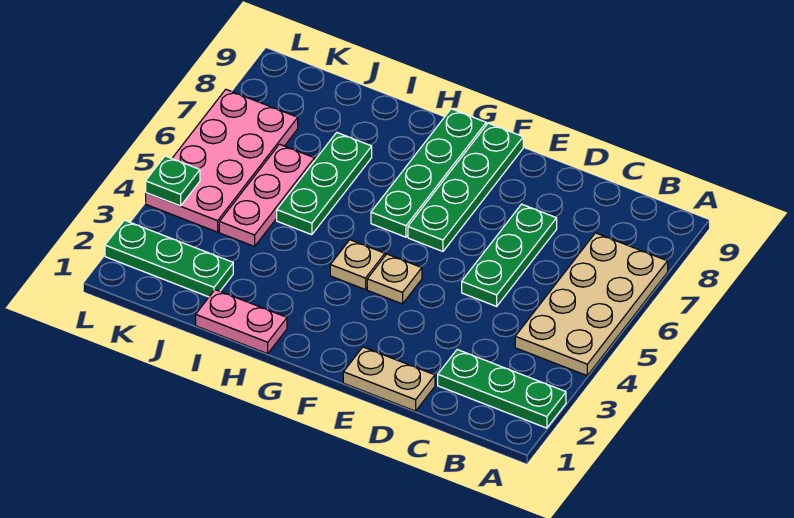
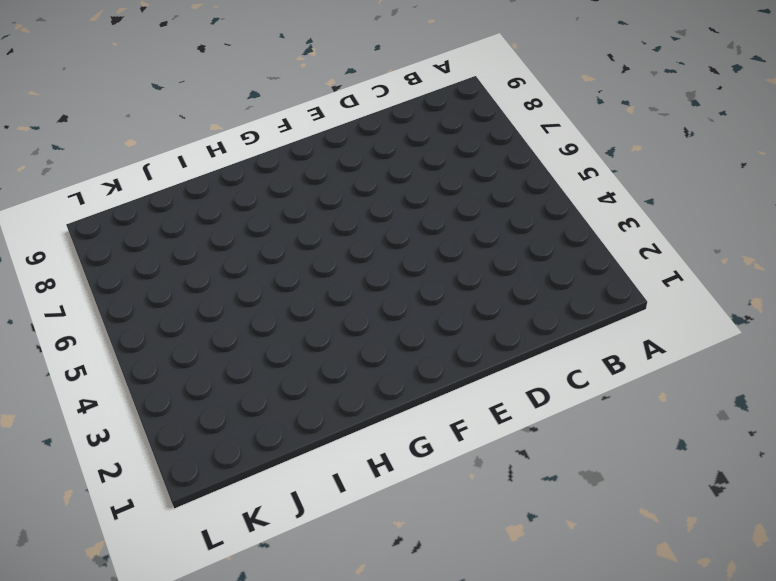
none -> green plate A2:C2 level 1
none -> tan plate A4:B7 level 1
none -> tan plate D1:E1 level 1

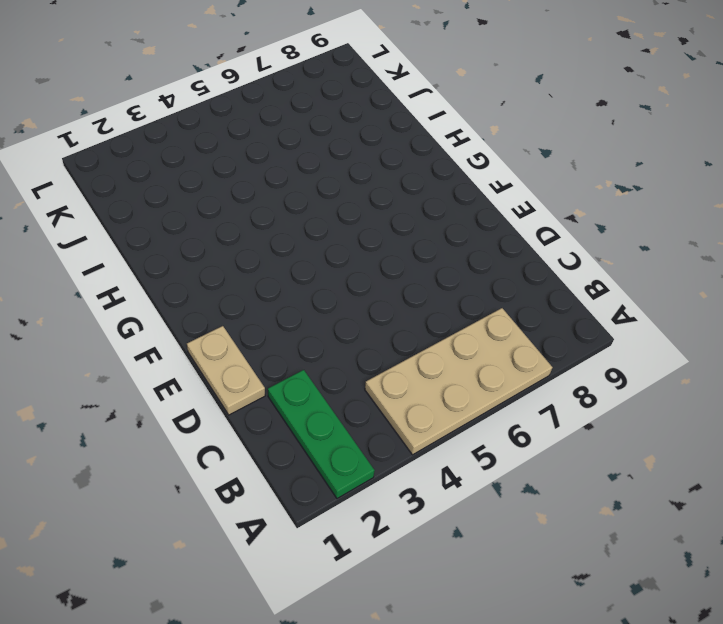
none -> green plate D5:D7 level 1
none -> tan plate F4 level 1
none -> green plate F6:F9 level 1

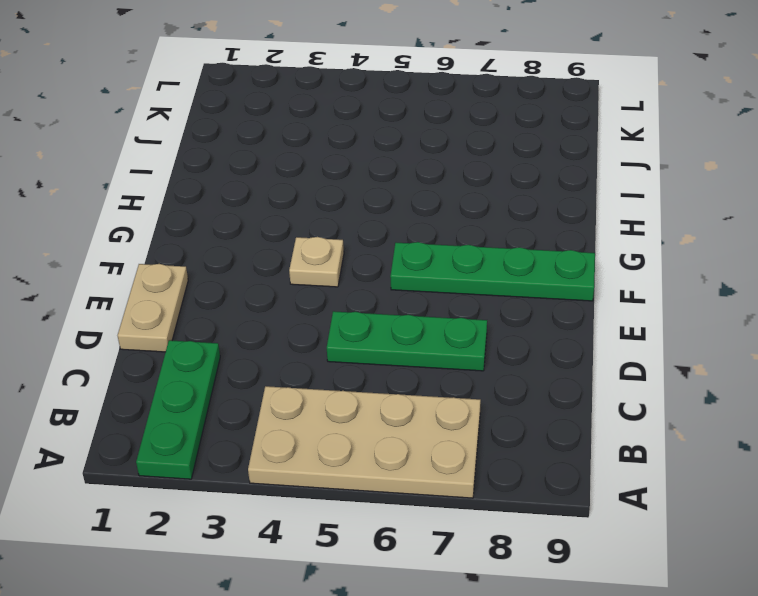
none -> tan plate G4 level 1
none -> green plate G6:G9 level 1
none -> pink plate H1:I1 level 1

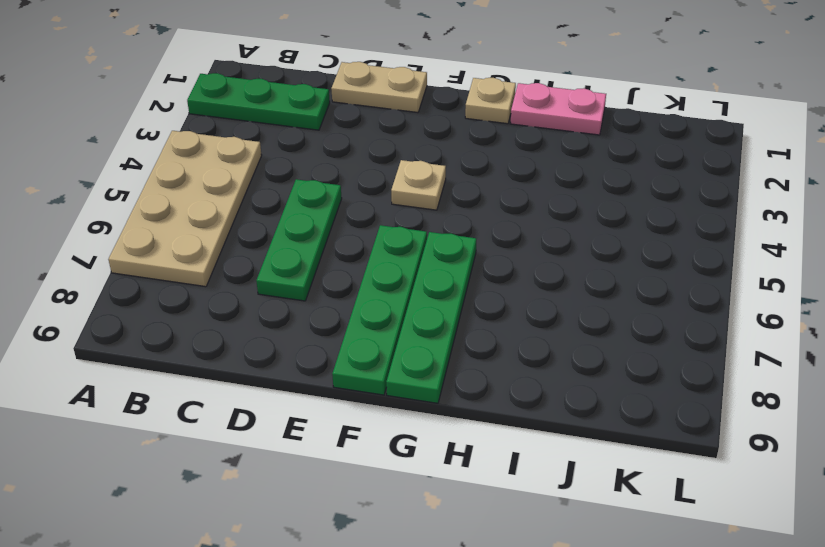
tan plate G1 level 1 -> tan plate G4 level 1
none -> green plate I5:I7 level 1
none -> green plate J2:L2 level 1
none -> pink plate J4:J6 level 1

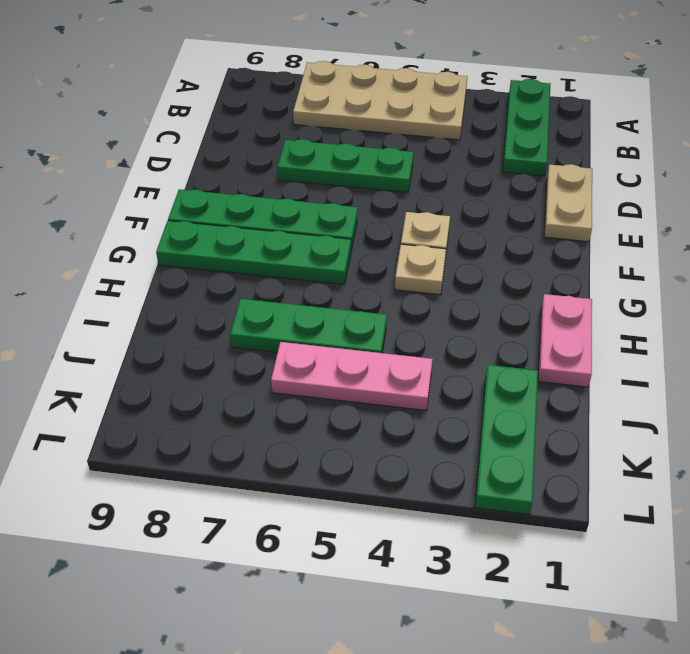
none -> pink plate K4:L7 level 1
none -> green plate L4 level 2

